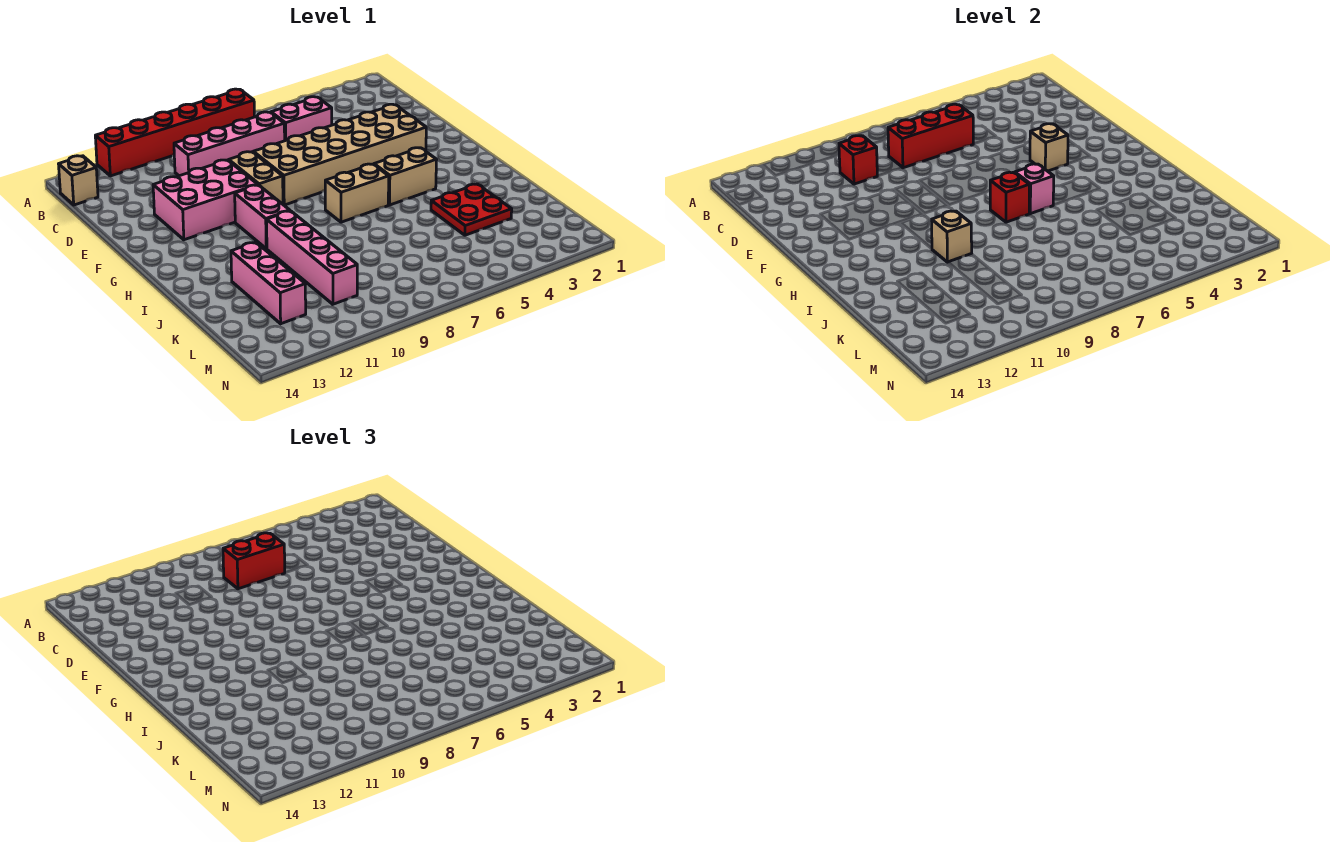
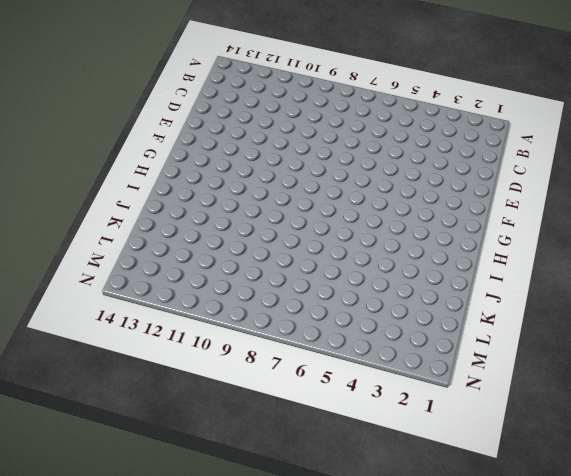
none -> red brick A7:A12 level 1
none -> tan brick B14 level 1
none -> pink brick C5:C6 level 1

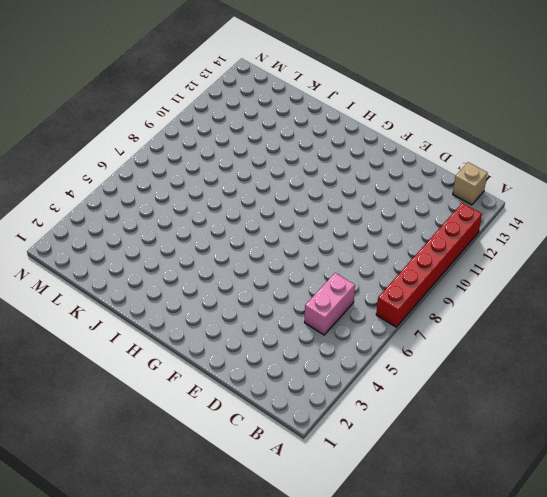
none -> pink brick C7:C10 level 1
none -> tan brick E3:F8 level 1
none -> tan brick E9:F9 level 1

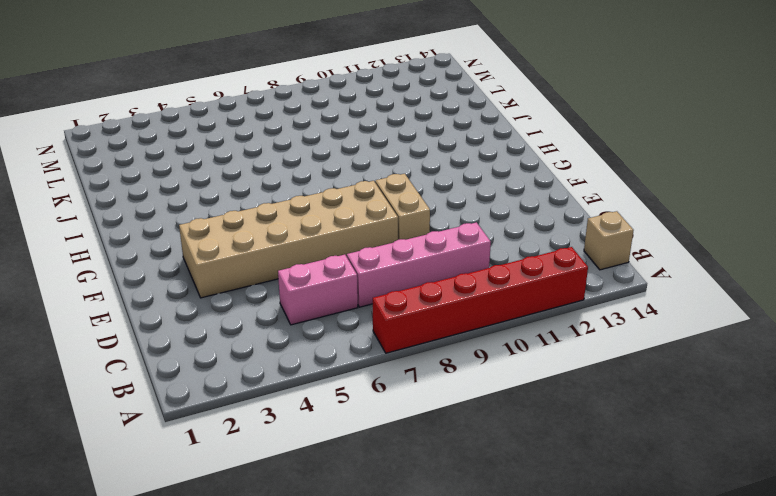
none -> pink brick E10:F12 level 1
none -> pink brick G10:H10 level 1
none -> tan brick H4:H5 level 1

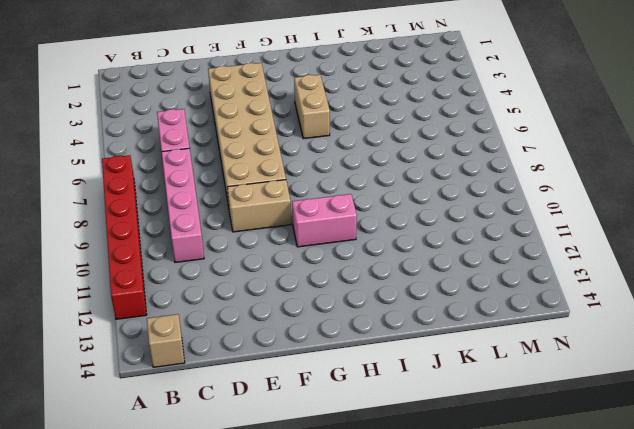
none -> pink brick E10:F12 level 1
none -> tan brick H6:H7 level 1
none -> pink brick I10:L10 level 1

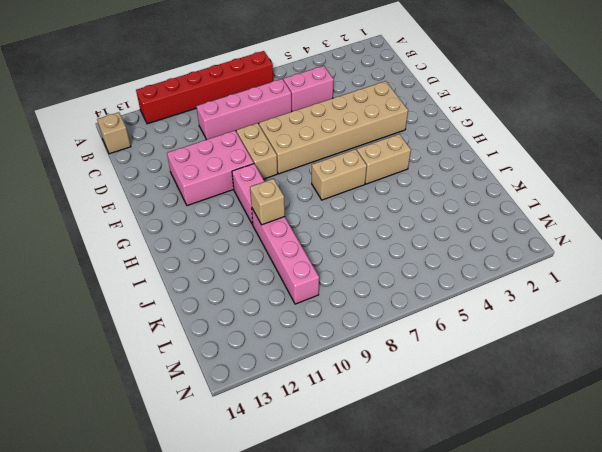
none -> red plate J3:K4 level 1
none -> pink brick J12:L12 level 1
none -> red brick C6:C8 level 2

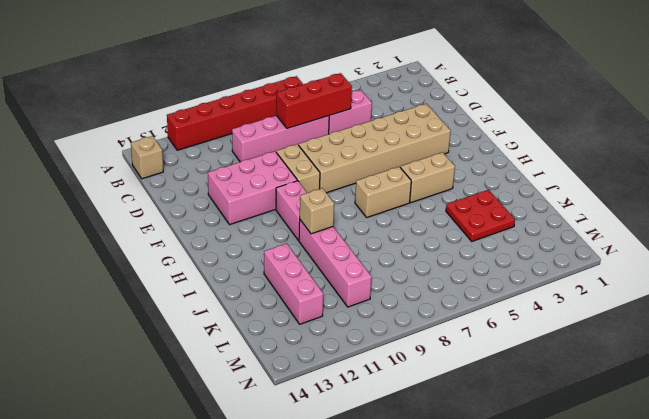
none -> red brick C10 level 2
none -> tan brick F4 level 2
none -> pink brick H6 level 2

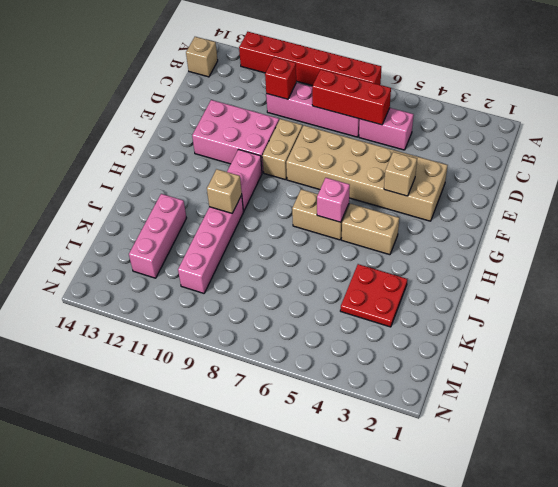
none -> red brick H7 level 2
none -> red brick C7:C8 level 3

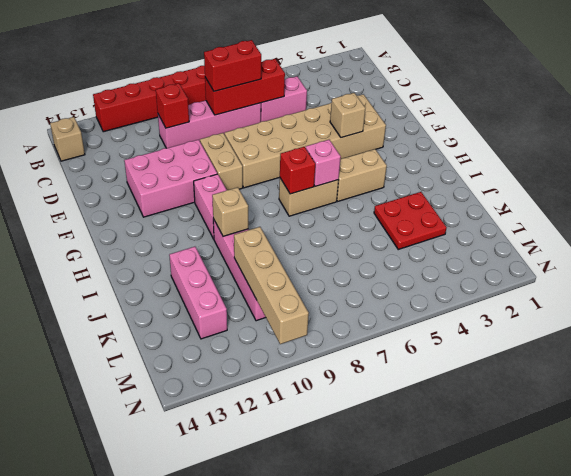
tan brick K10:N10 level 2 -> none

